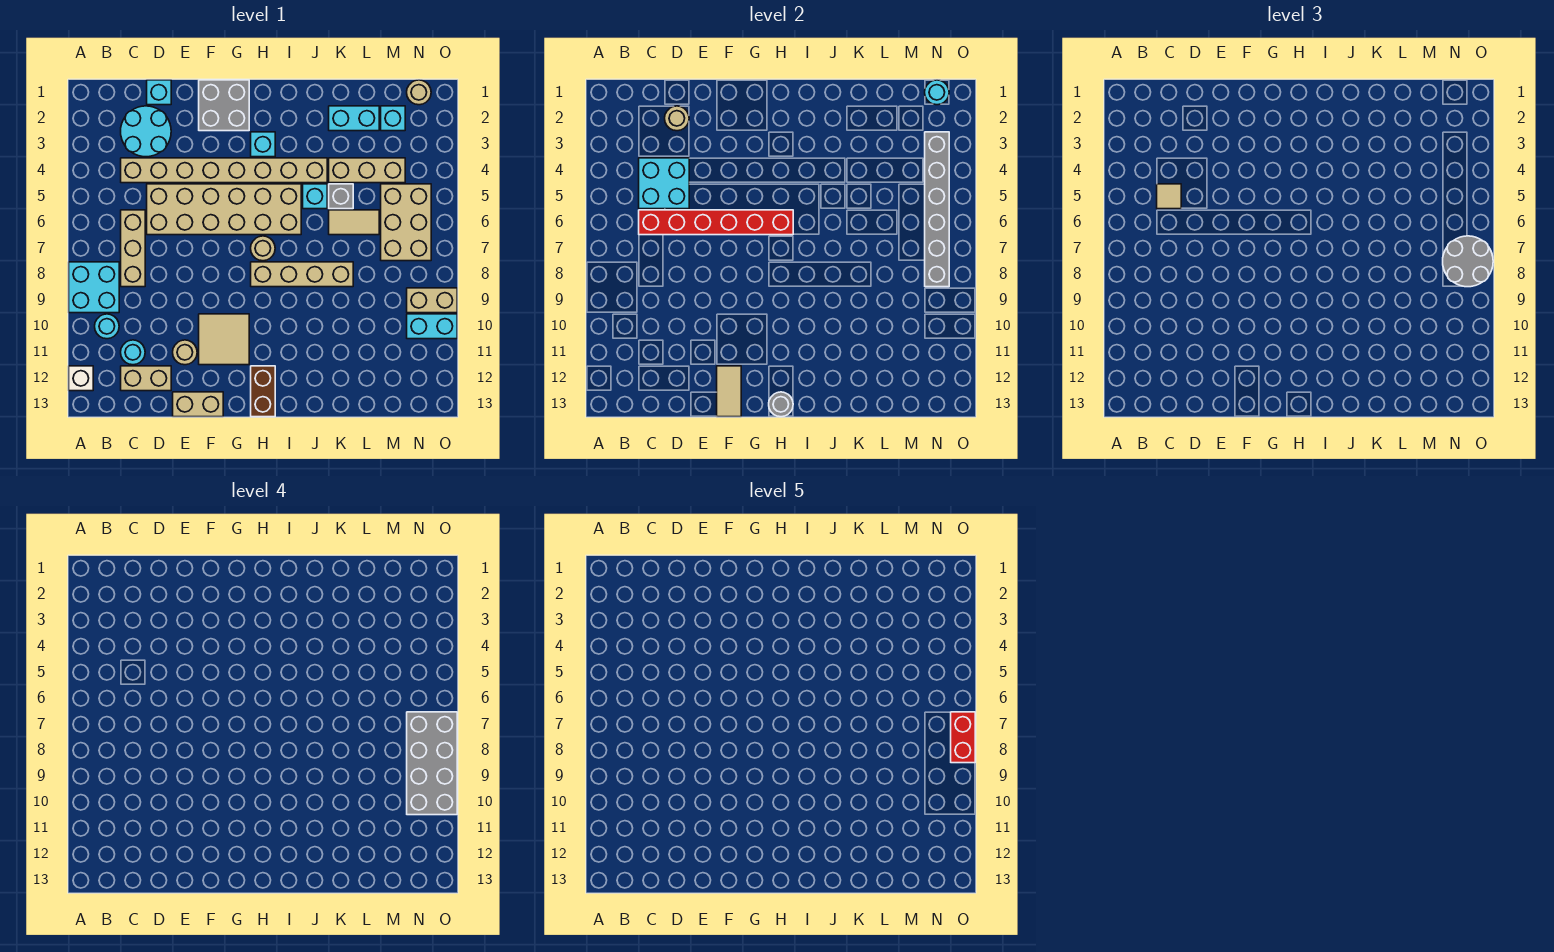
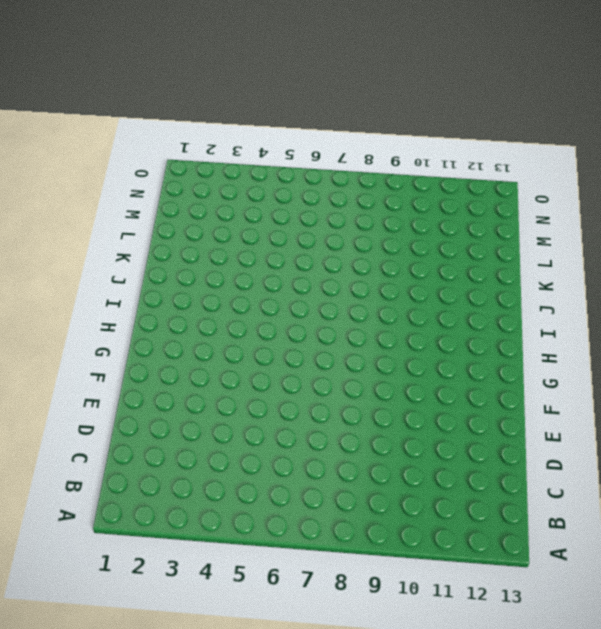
none -> cyan brick A8:B9 level 1
none -> white brick A12 level 1
none -> cyan round brick B10 level 1
none -> cyan round brick C2:D3 level 1

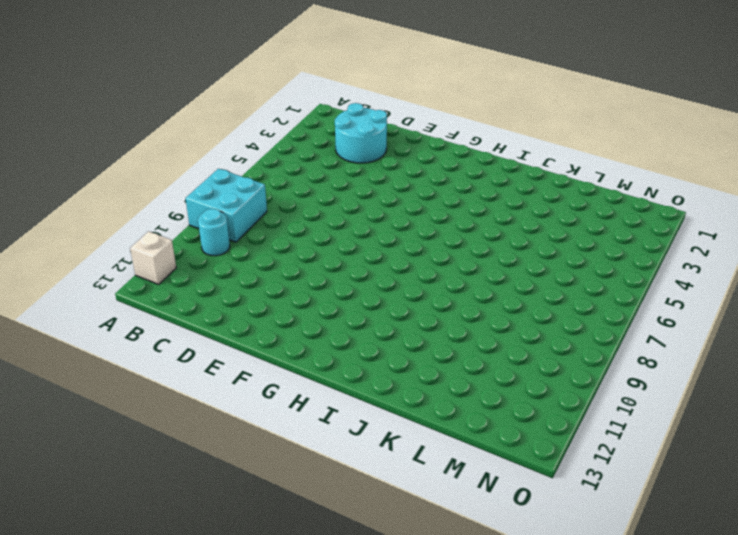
none -> tan brick C4:J4 level 1
none -> tan brick C6:C8 level 1
none -> cyan round brick C11 level 1
none -> tan brick C12:D12 level 1

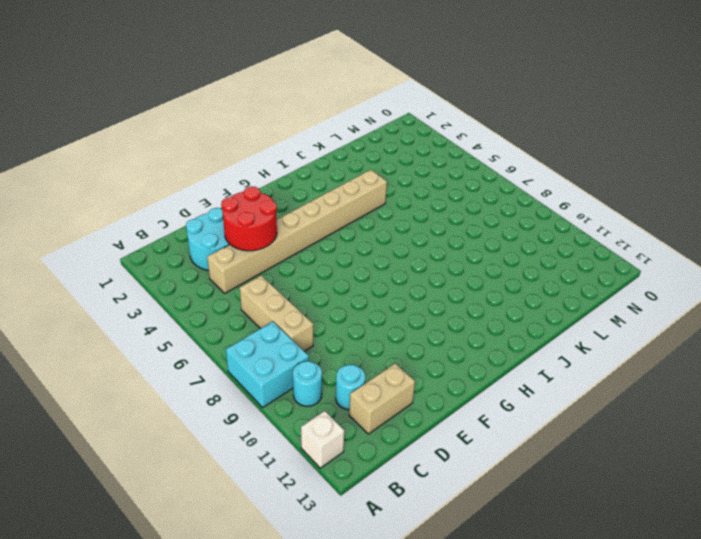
red round brick D3:E4 level 2 -> cyan brick C4:D5 level 2
none -> cyan brick D1 level 1
none -> tan brick D5:I6 level 1
none -> tan round brick E11 level 1
none -> tan brick E13:F13 level 1

